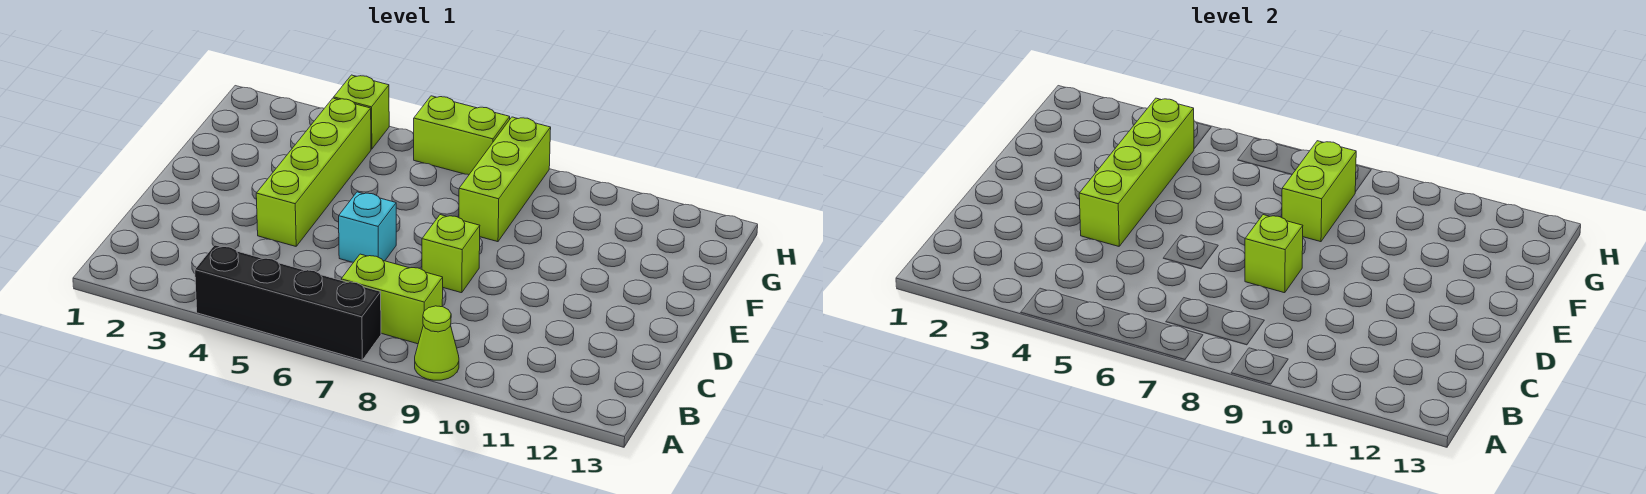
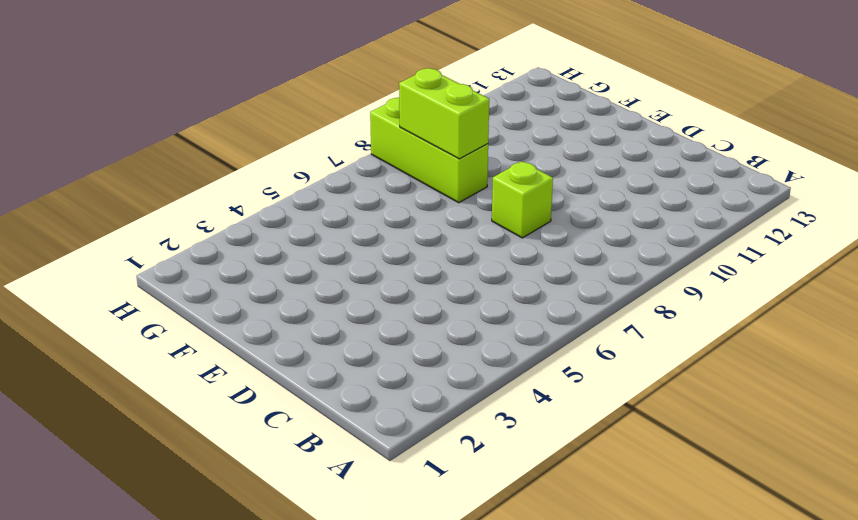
none -> black brick A4:A7 level 1
none -> lime cone A9 level 1
none -> lime brick B7:B8 level 1

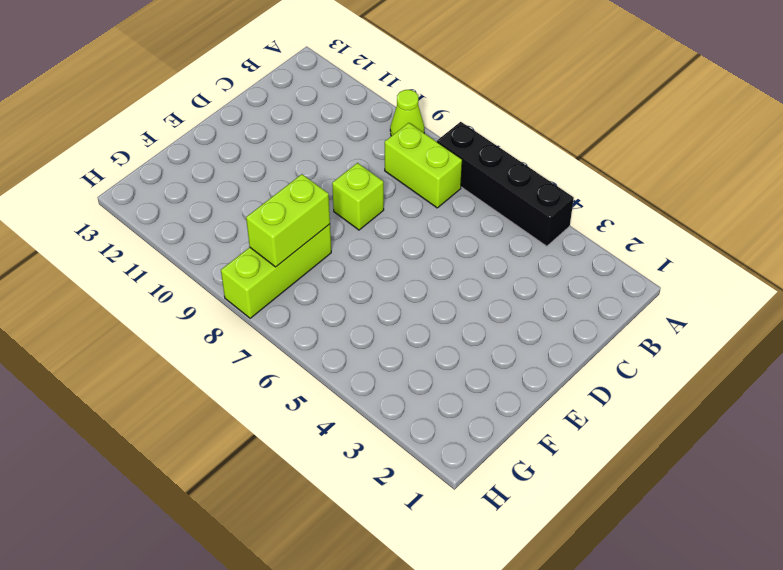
none -> lime brick D4:G4 level 1
none -> cyan brick D6 level 1
none -> lime brick H4 level 1

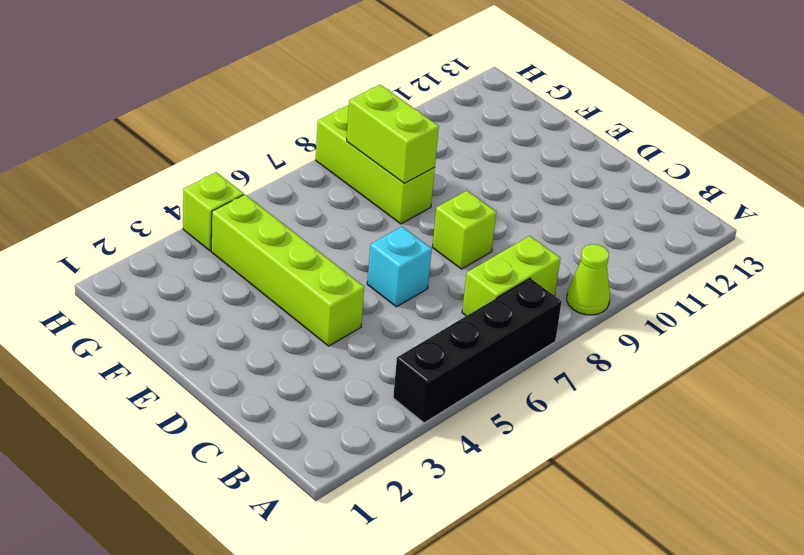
none -> lime brick H6:H7 level 1
none -> lime brick D4:G4 level 2
none -> lime brick D8 level 2

